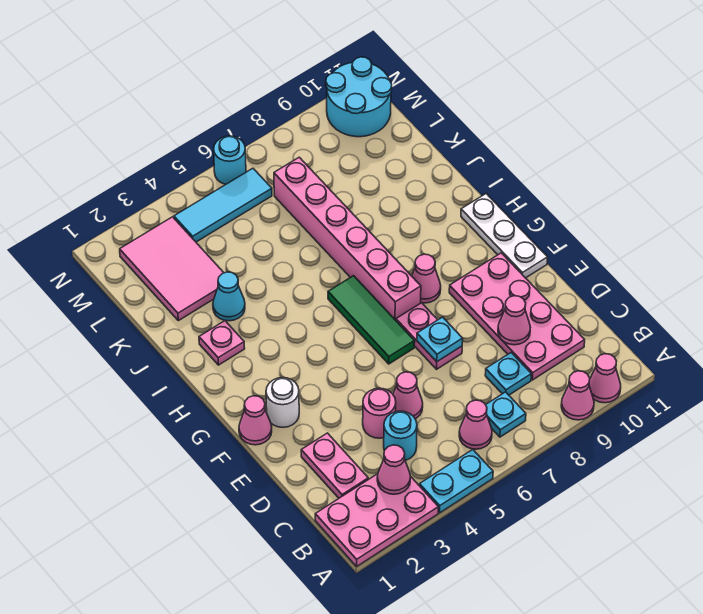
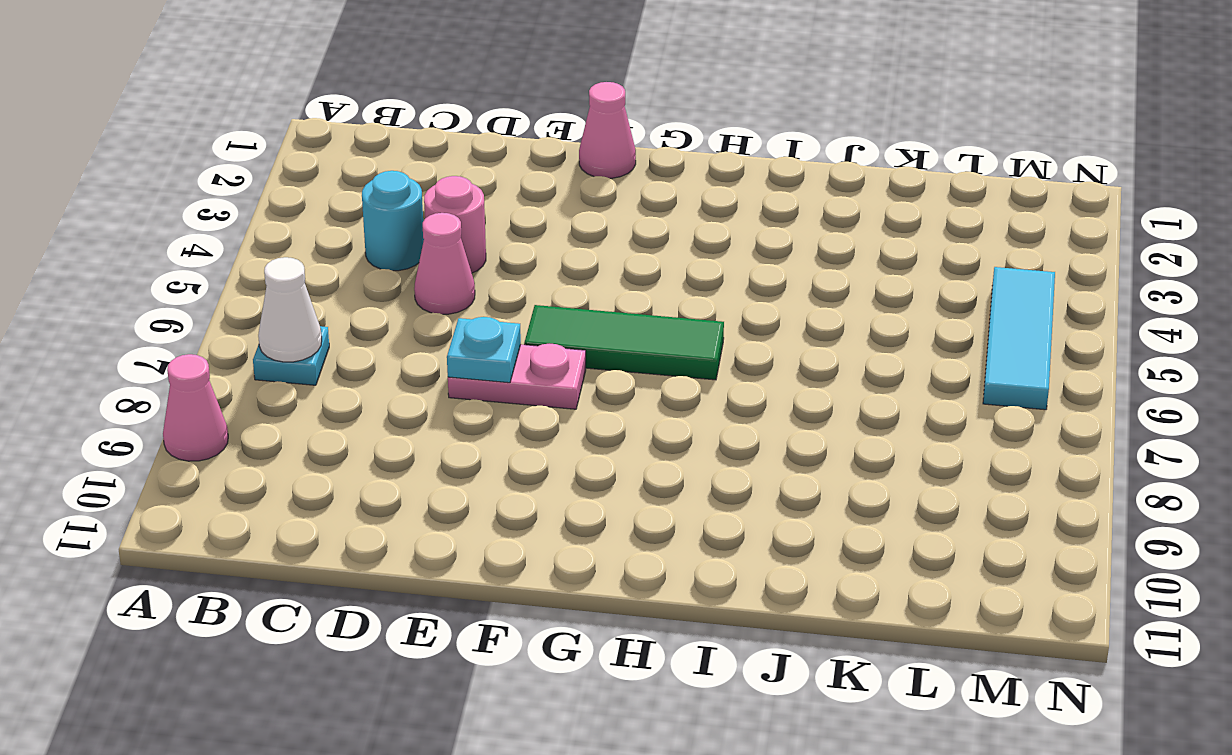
white cone B7 level 2 -> none
none -> pink plate A1:B3 level 1
none -> cyan plate A4:A5 level 1
none -> pink cone A10 level 1

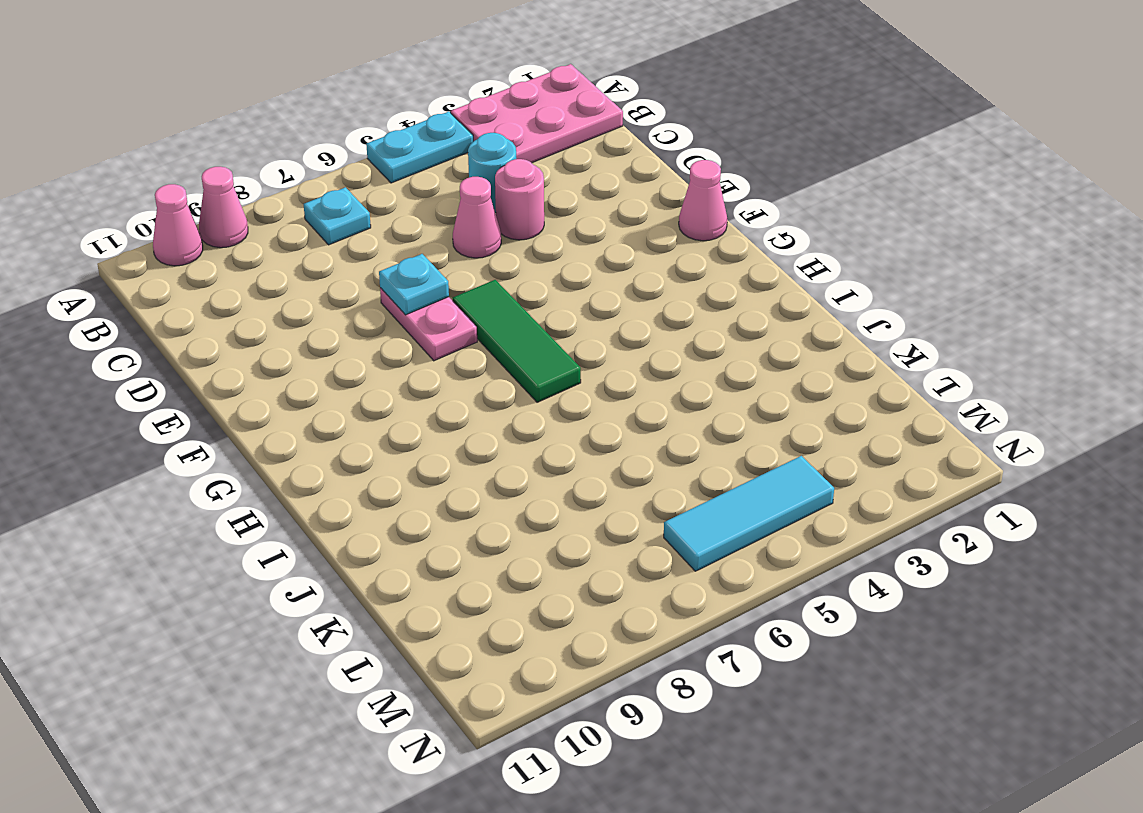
none -> pink cone B6 level 1
none -> pink plate C2:D2 level 1
none -> cyan plate C8 level 1

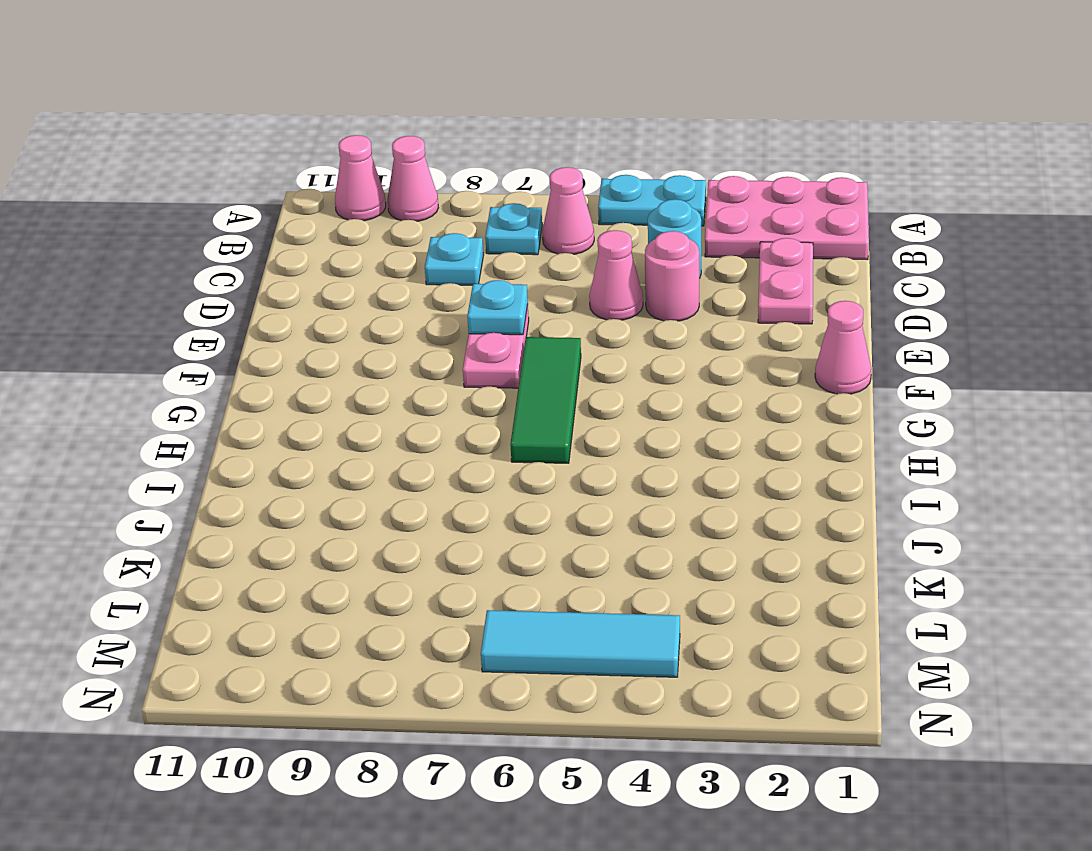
none -> pink plate C9:F10 level 1
none -> white round brick F2 level 1
none -> white plate F11:H11 level 1

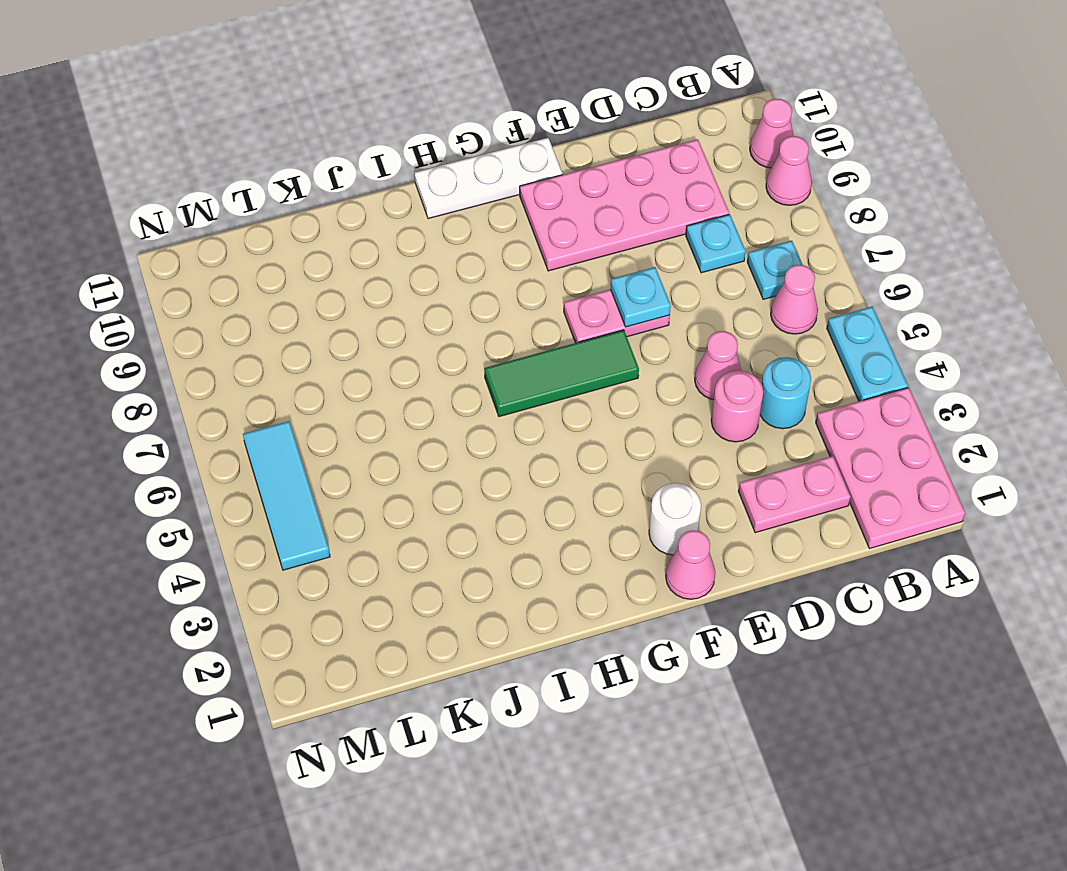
none -> pink brick G7:L7 level 1
none -> pink cone G8 level 1
none -> pink plate I2 level 1

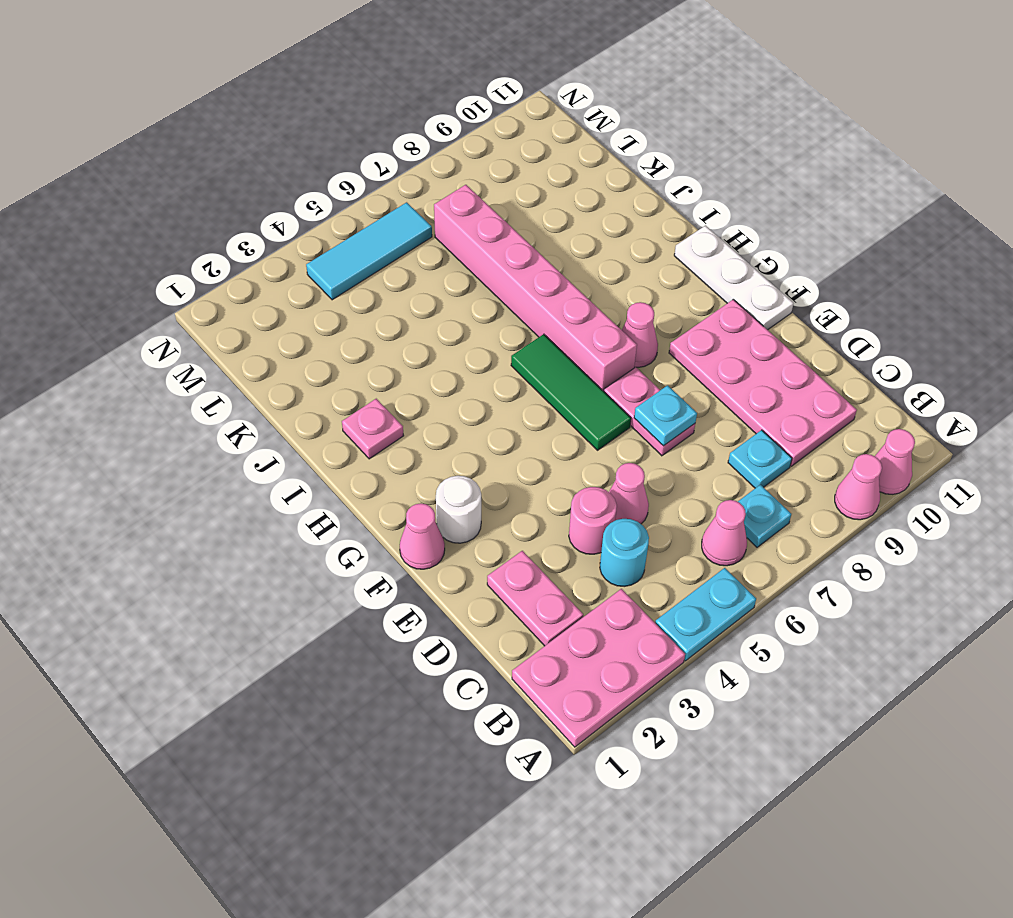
none -> cyan cone J3 level 1
none -> pink tile K2:M3 level 1
none -> cyan round brick M10:N11 level 1

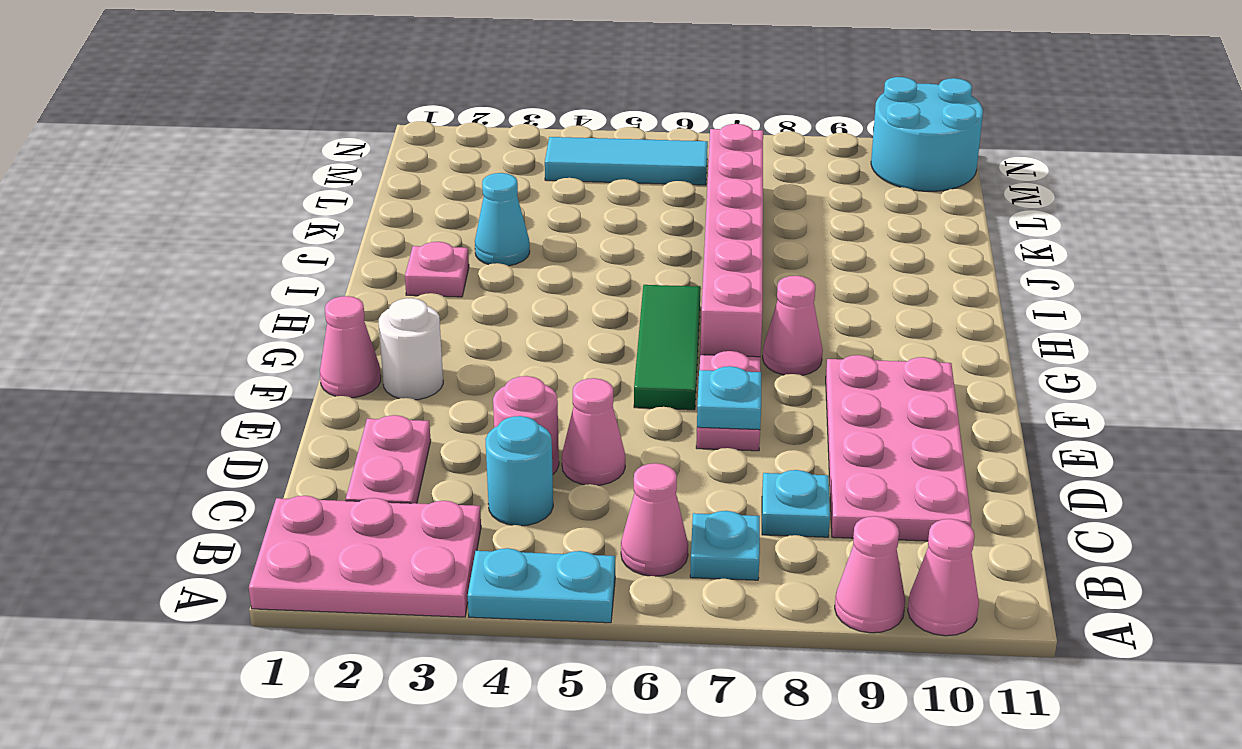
none -> white plate F11:H11 level 1
none -> pink tile K2:M3 level 1
none -> cyan round brick N6 level 1

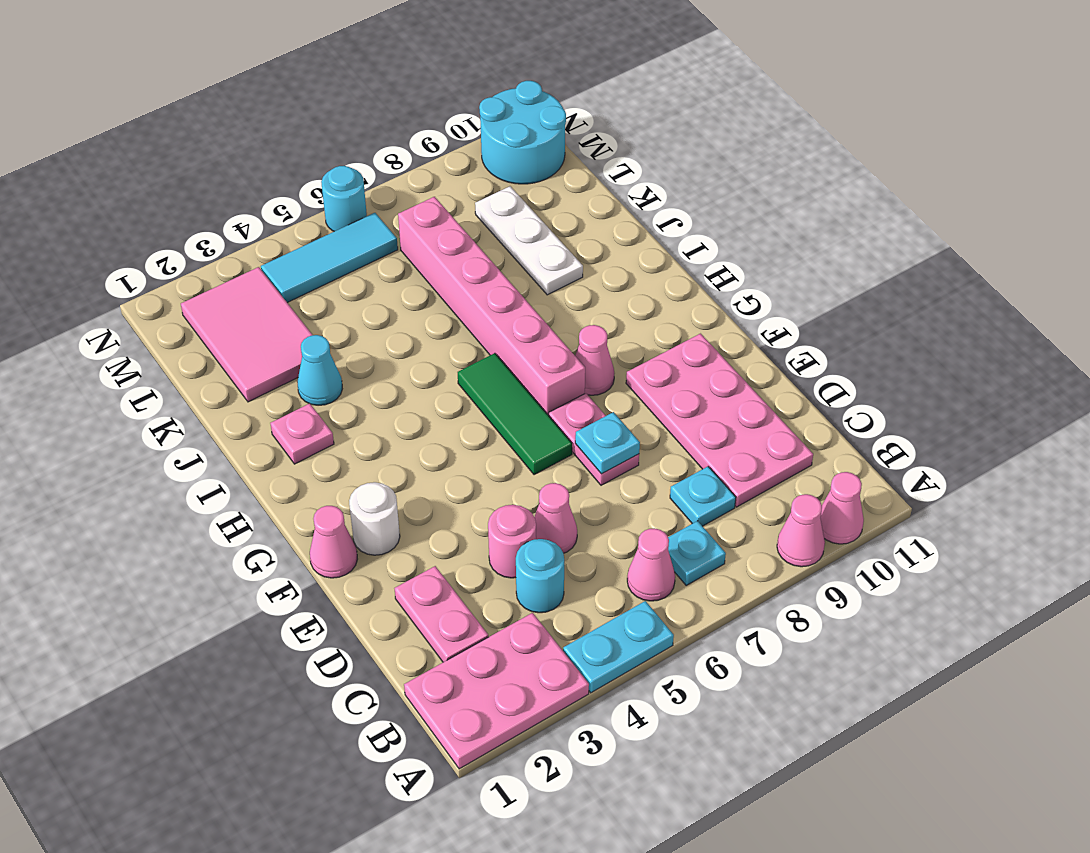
white plate J9:L9 level 1 -> white plate F11:H11 level 1
none -> pink cone B3 level 2
none -> pink cone D9 level 2

